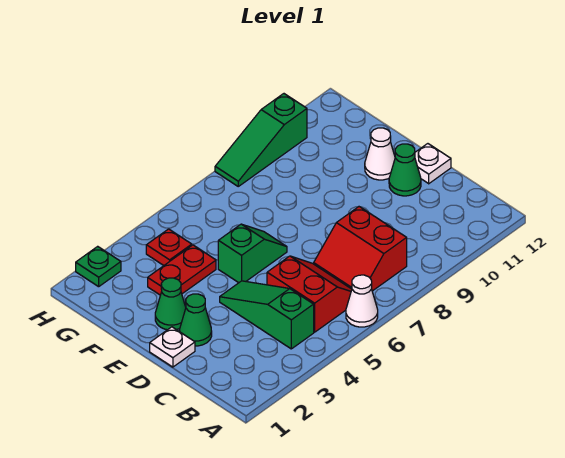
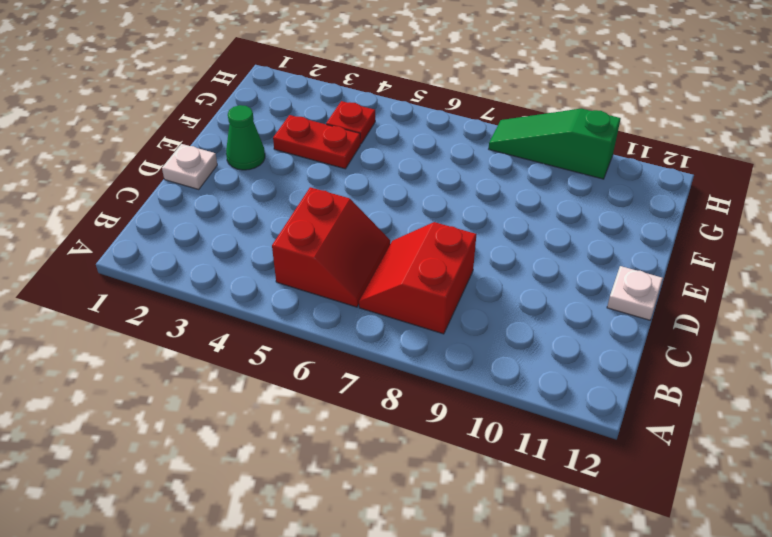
none -> white cone A6 level 1
none -> green slope B4:D4 level 1 top B
none -> green cone D2 level 1

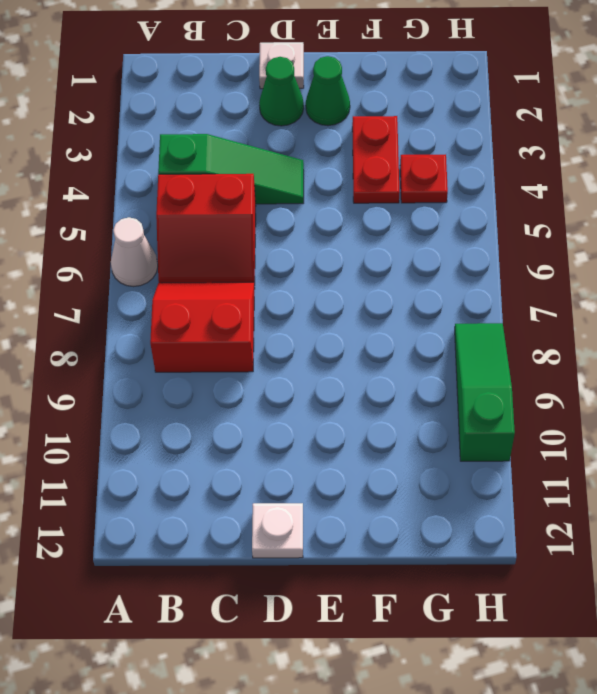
none -> green cone D11 level 1
none -> green slope E5:E6 level 1 top 5
none -> white cone E11 level 1

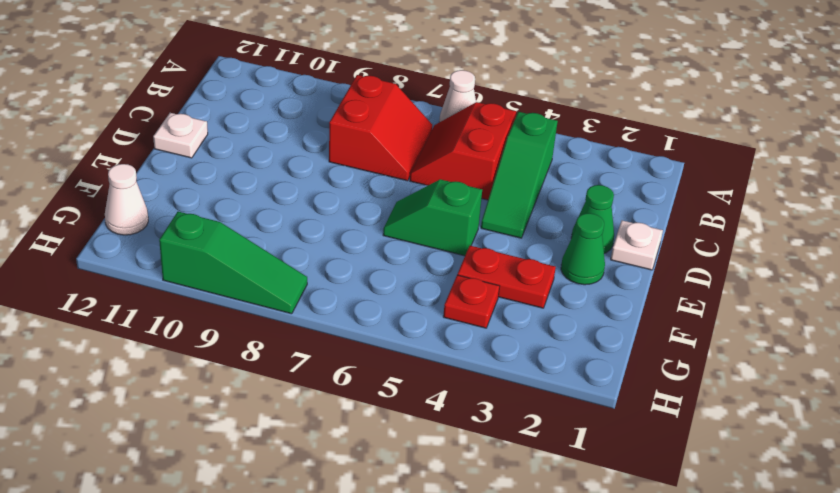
white cone G12 level 1 -> white cone E11 level 1
none -> green cone D11 level 1
none -> green plate H2 level 1

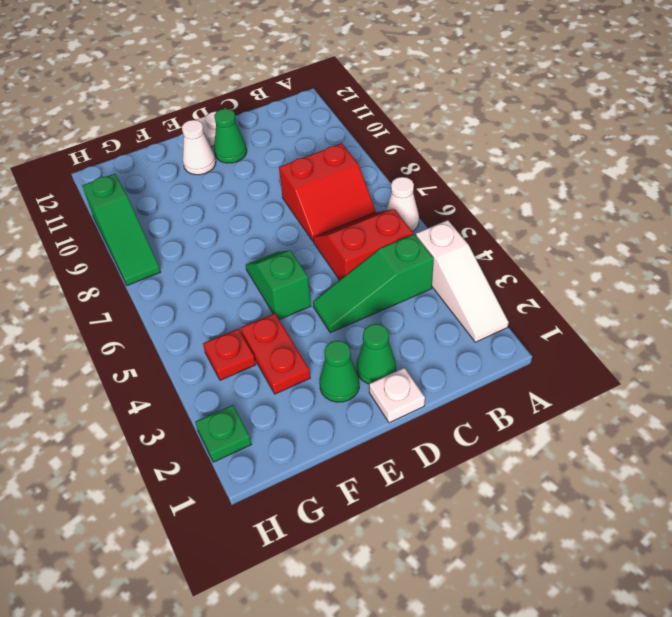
white slope A2:A4 level 1 top 4 -> none

